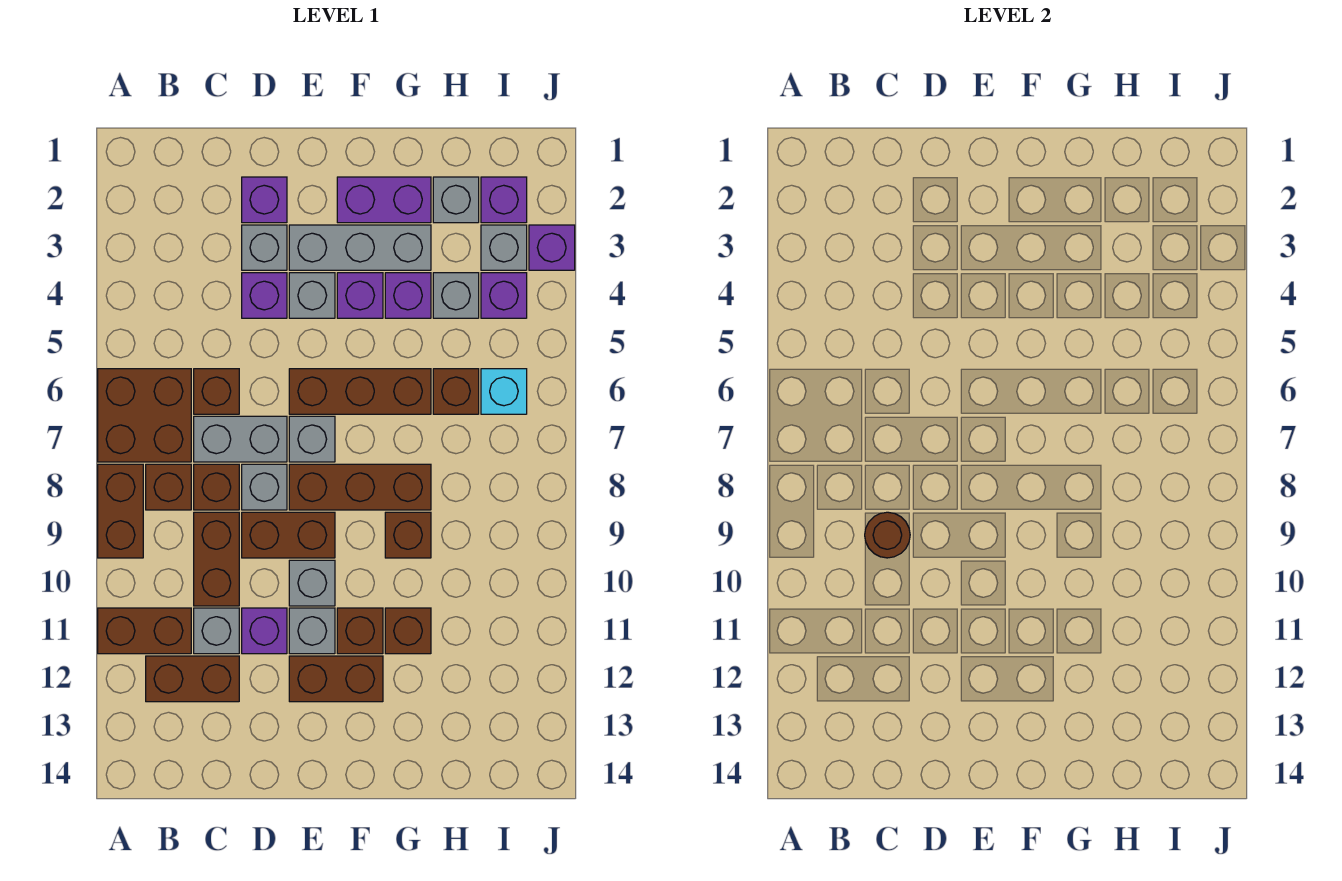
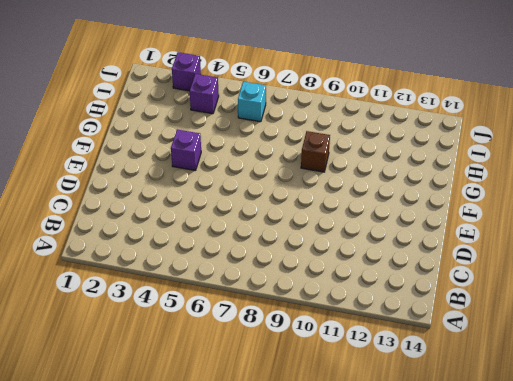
none -> brown brick A6:B7 level 1
none -> brown brick A8:A9 level 1
none -> brown brick A11:B11 level 1
none -> brown brick B8 level 1

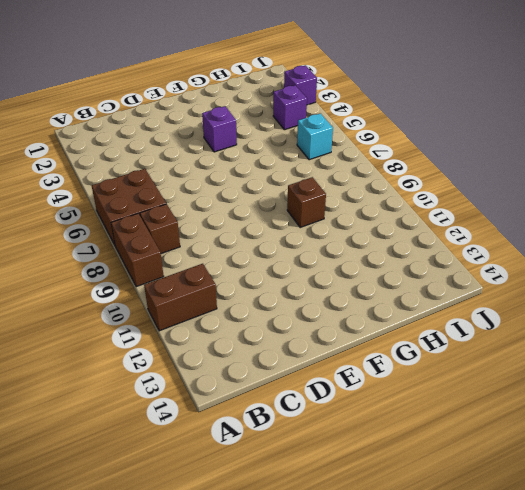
none -> brown brick B12:C12 level 1
none -> brown brick C6 level 1
none -> grey brick C7:D7 level 1
none -> brown brick C8 level 1

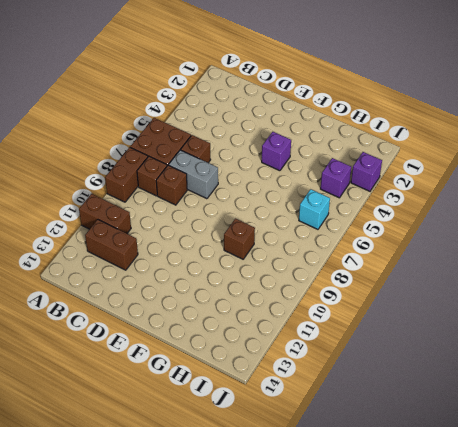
none -> brown brick C9:C10 level 1
none -> grey brick C11 level 1
none -> purple brick D2 level 1
none -> grey brick D3 level 1

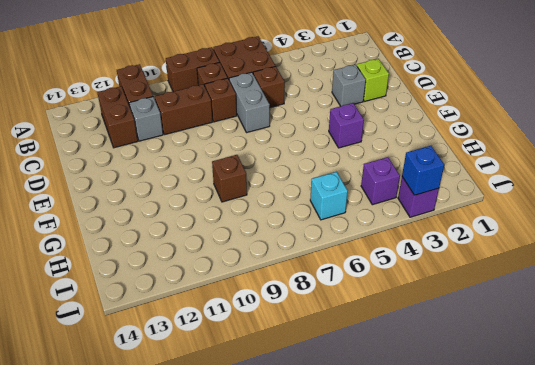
lime brick D2 level 1 -> purple brick D2 level 1
blue brick J3 level 2 -> none
none -> purple brick D4 level 1
none -> grey brick D8 level 1
none -> brown brick D9:E9 level 1
none -> purple brick D11 level 1

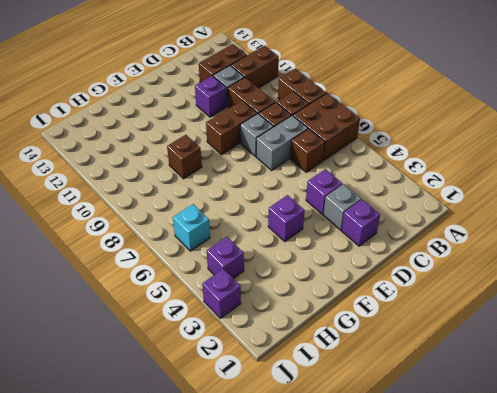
none -> grey brick E3:G3 level 1
none -> grey brick E4 level 1
none -> brown brick E6:G6 level 1
none -> grey brick E7 level 1

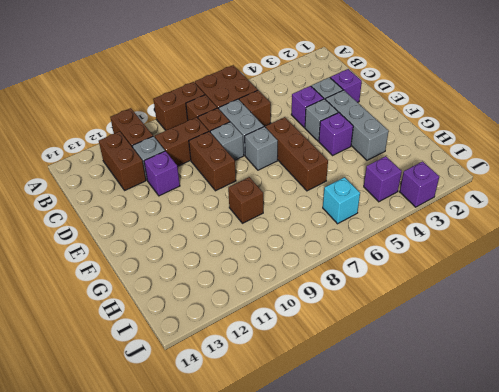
none -> brown brick E8:G8 level 1
none -> grey brick E10 level 1
none -> grey brick E11 level 1
none -> brown brick E12:F12 level 1

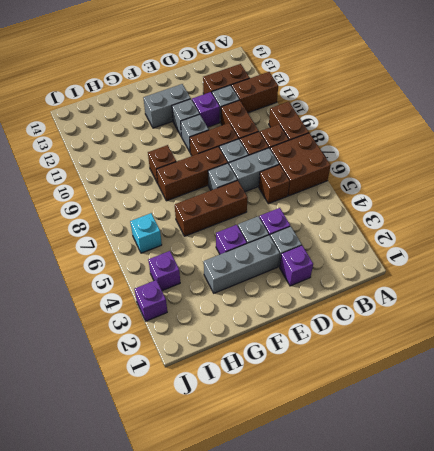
grey brick E12:F12 level 1 -> brown brick E12:F12 level 1
none -> purple brick F2:G2 level 1
none -> brown brick F11 level 1
none -> purple brick G4 level 1
none -> brown brick G11 level 1

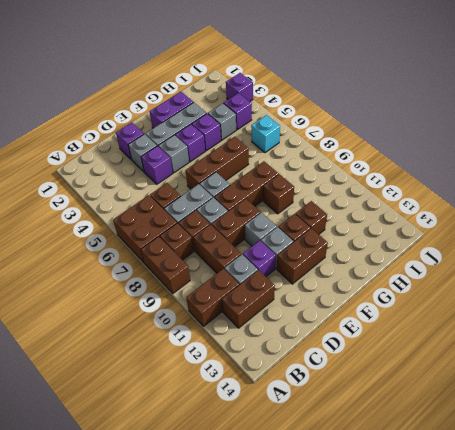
none -> grey brick H2 level 1
none -> brown brick H6 level 1
none -> purple brick I2 level 1
none -> grey brick I3 level 1

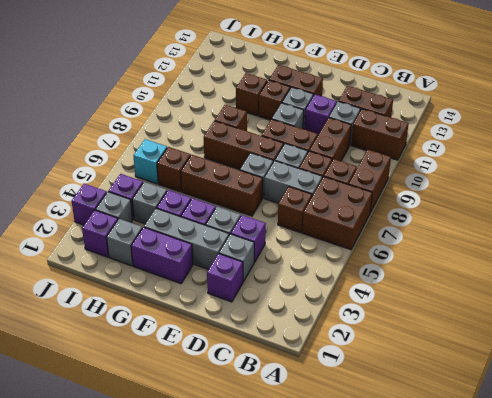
none -> brown round brick C9 level 2

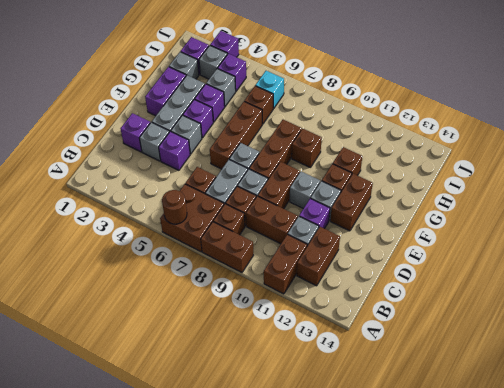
brown round brick A6 level 2 -> brown round brick C9 level 2

